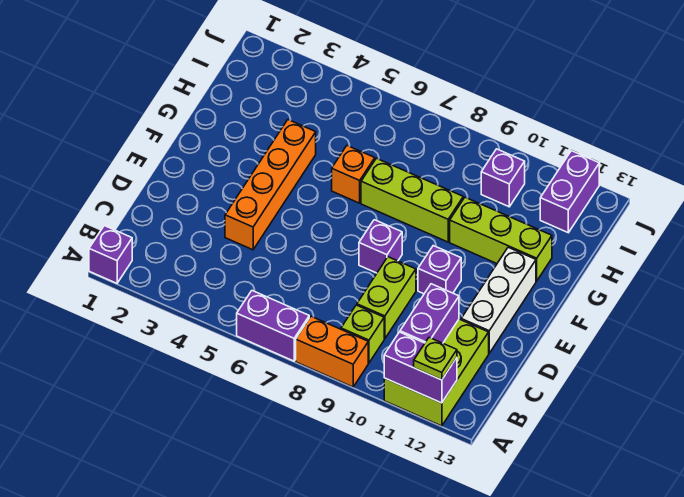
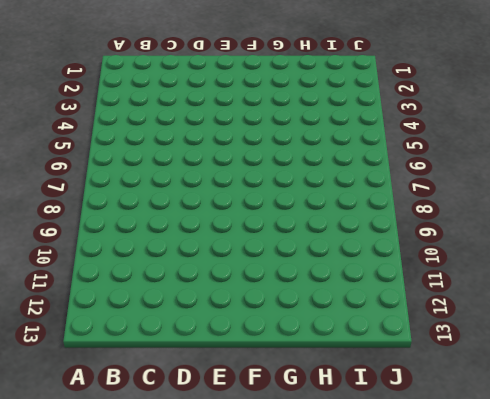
none -> purple brick A1 level 1
none -> purple brick A6:A7 level 1
none -> orange brick A8:A9 level 1

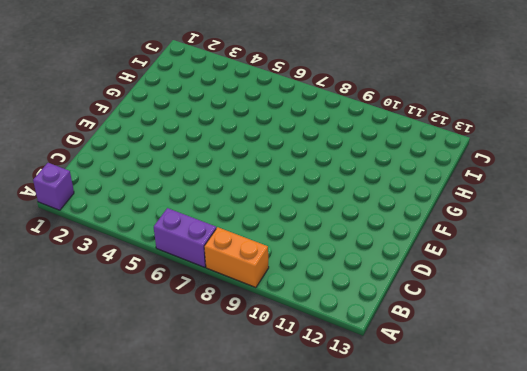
none -> lime brick A11:C12 level 1
none -> lime brick B9 level 1
none -> lime brick C9:D9 level 1

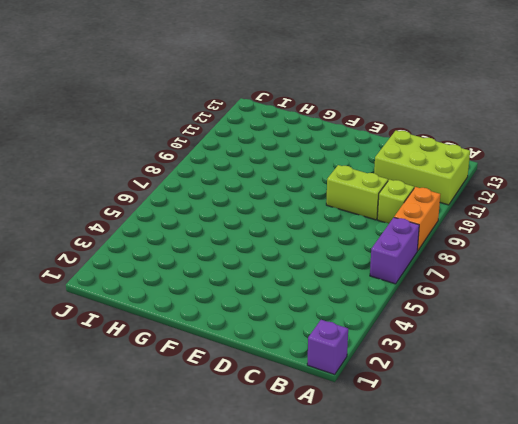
none -> orange brick D4:G4 level 1
none -> white brick D12:F12 level 1
none -> purple brick E8 level 1

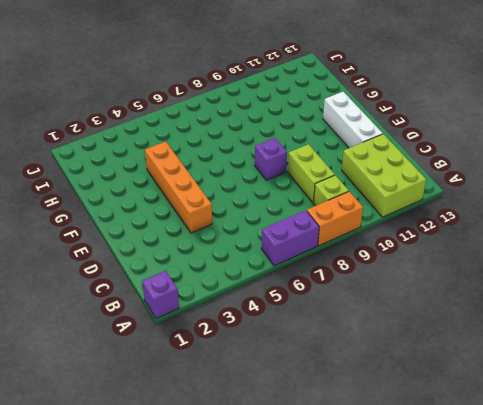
none -> purple brick E10 level 1
none -> orange brick G6 level 1
none -> lime brick G7:G9 level 1

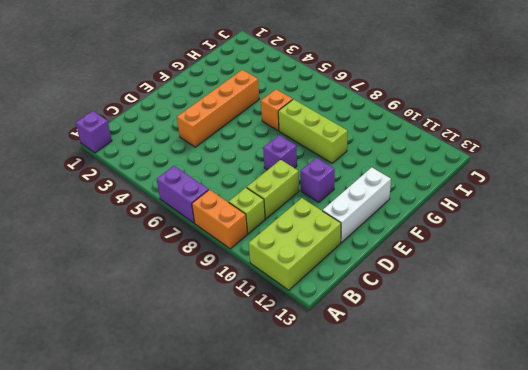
none -> lime brick G10:G12 level 1
none -> purple brick I10 level 1
none -> purple brick I12:J12 level 1

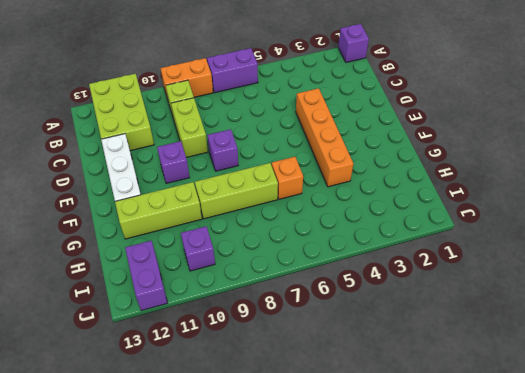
none -> purple brick A11:A12 level 2
none -> purple brick B11:C11 level 2
none -> lime plate A12 level 3

